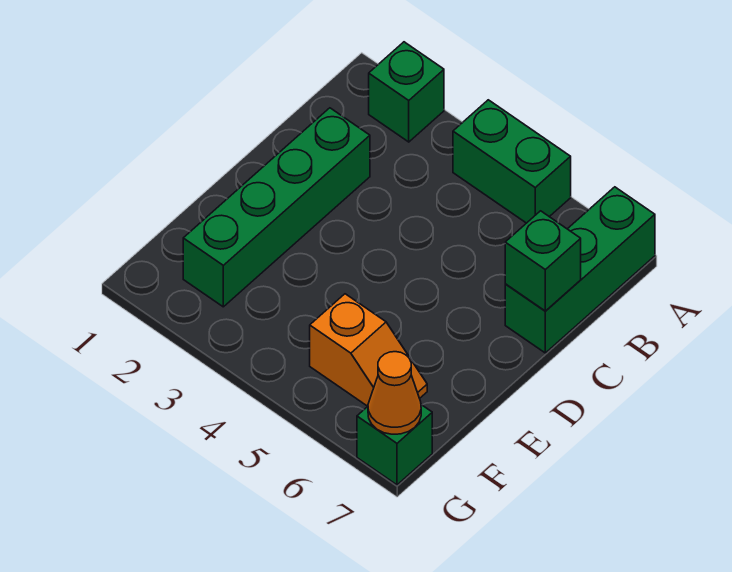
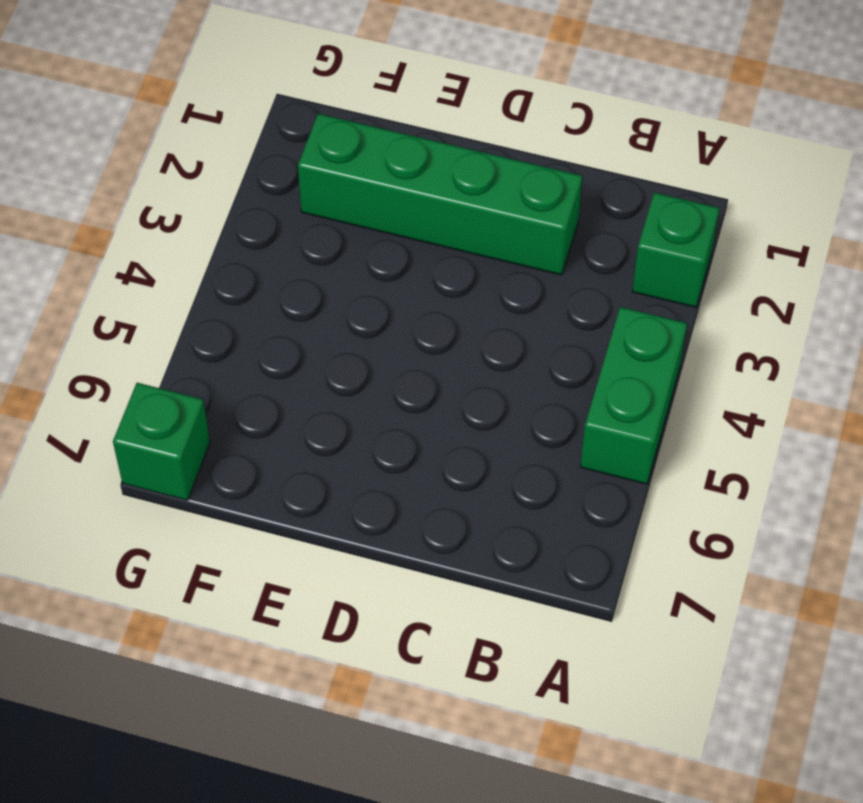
none -> green brick A7:C7 level 1
none -> orange slope F5:F6 level 1 top 5

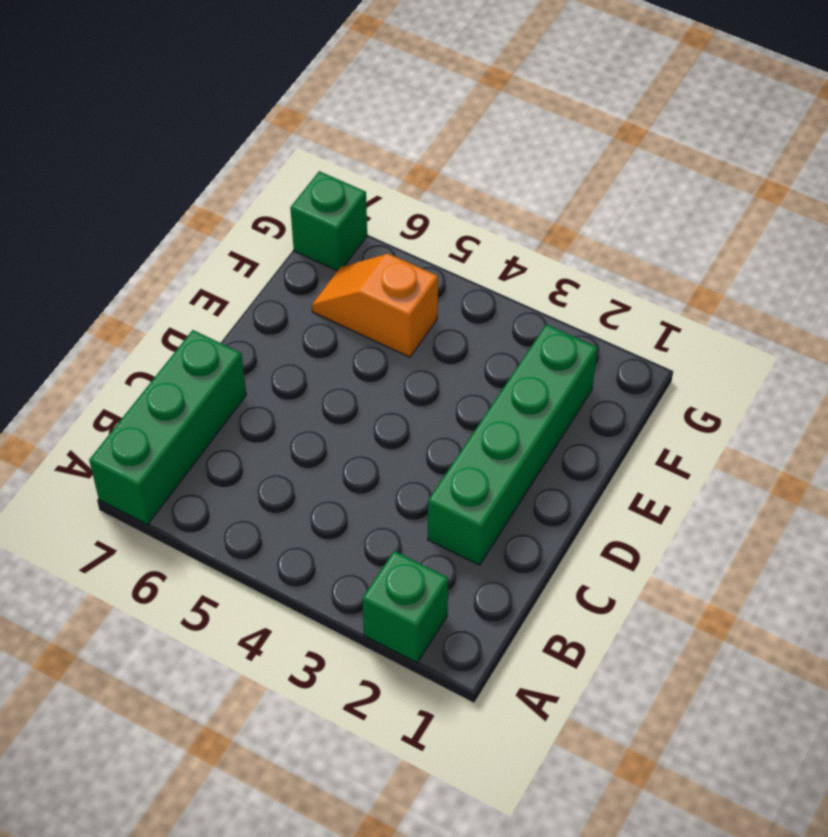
none -> green brick A4:A5 level 1
none -> green brick C7 level 2

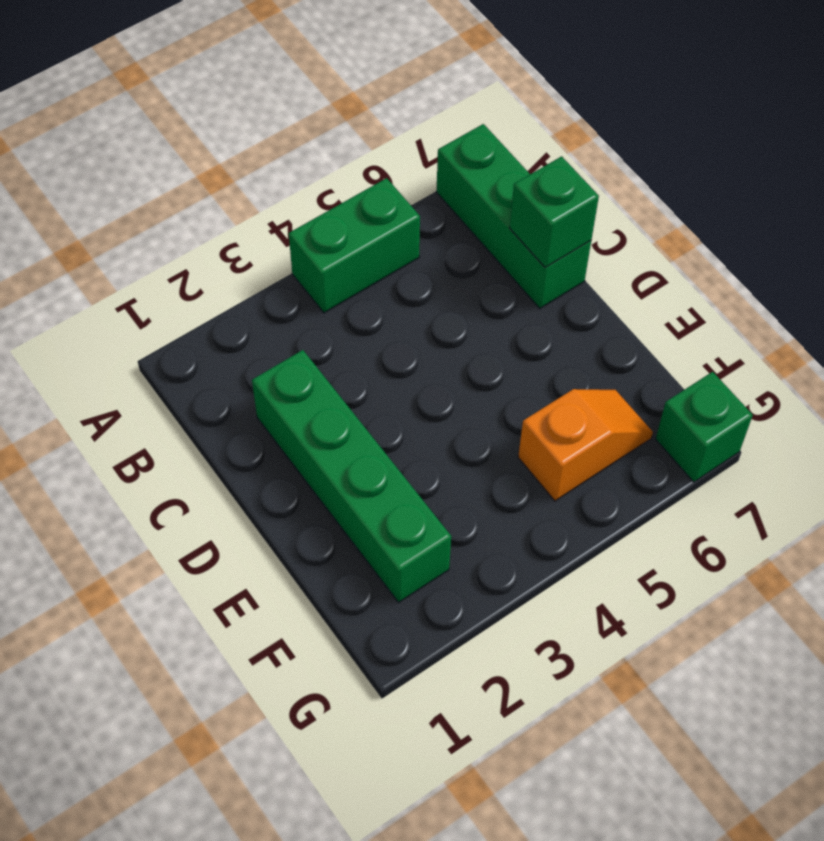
none -> green brick A2 level 1
none -> orange cone G7 level 2

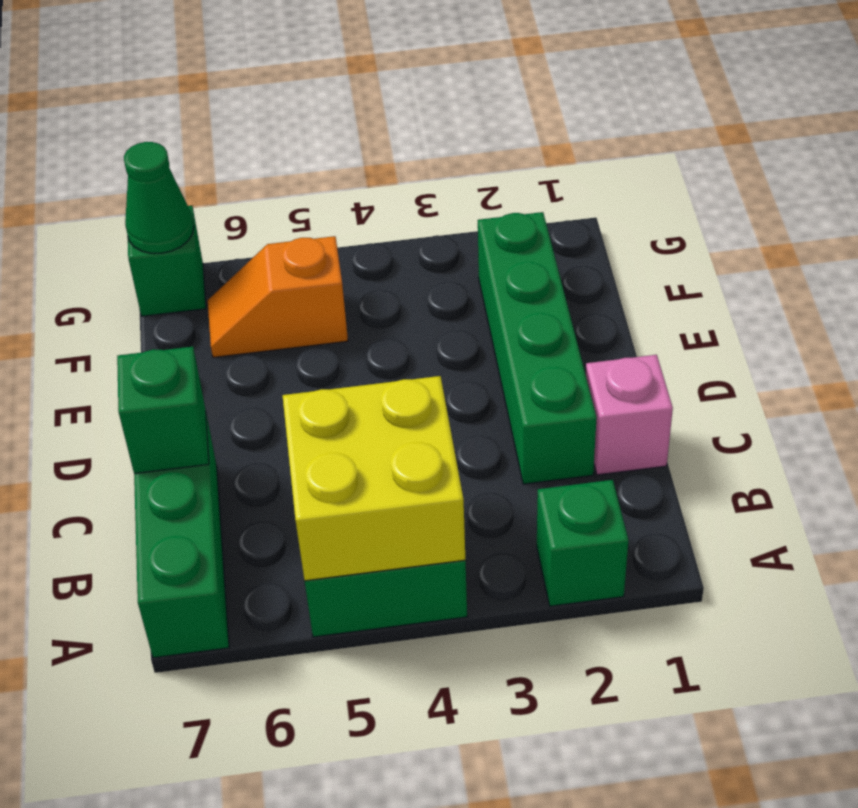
yellow brick A4:B5 level 2 -> none
pink brick C1 level 1 -> none
green cone G7 level 2 -> orange cone G7 level 2

